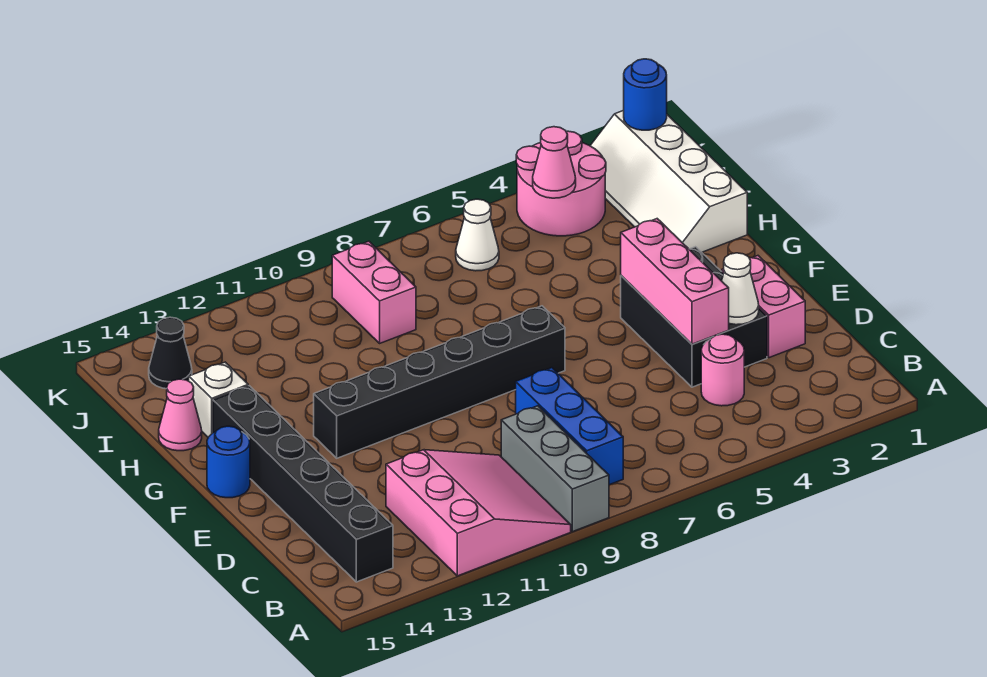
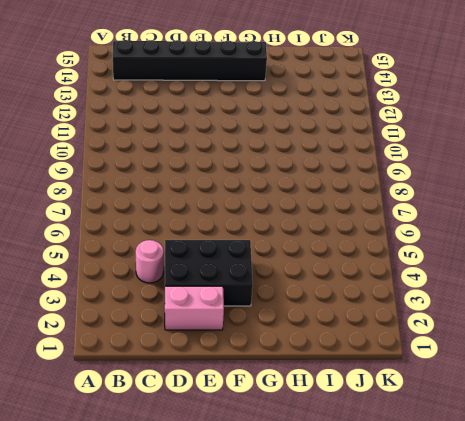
none -> grey brick A9:C9 level 1
none -> pink slope A10:C12 level 1 top 12
none -> blue brick B8:D8 level 1

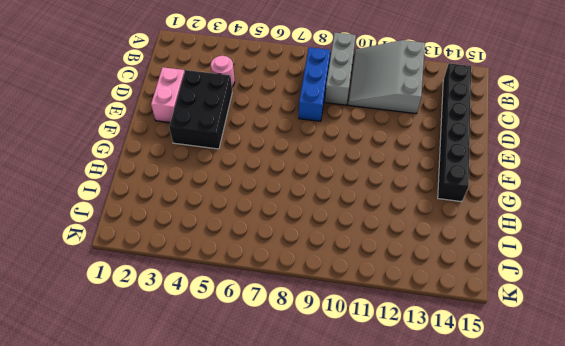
grey slope A10:C12 level 1 top 12 -> pink slope A10:C12 level 1 top 12
none -> black brick F7:F12 level 1
none -> blue round brick F15 level 1
none -> white slope H1:K2 level 1 top 1

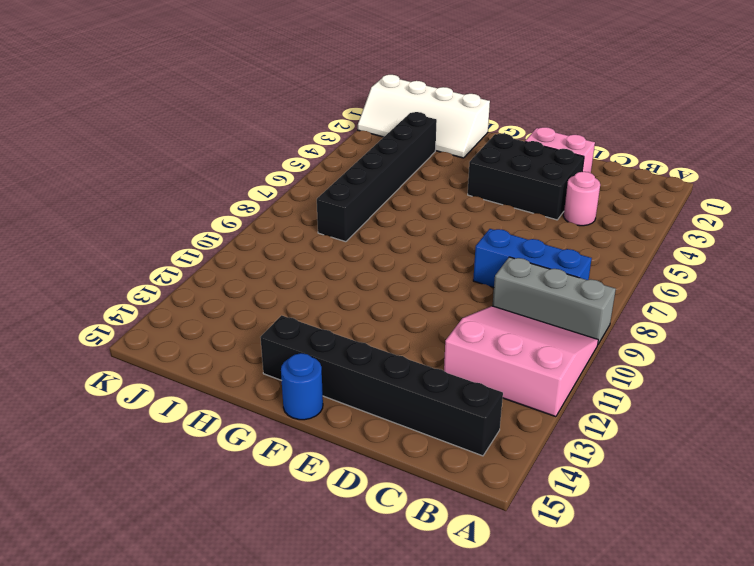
black brick I3:I8 level 1 -> black brick F7:F12 level 1
none -> white brick H14 level 1
none -> pink cone H15 level 1
none -> pink brick I9:J9 level 1

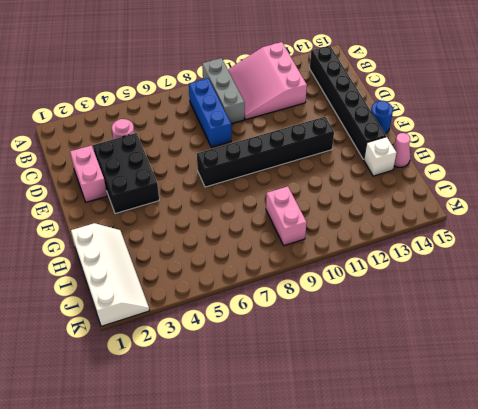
none -> pink round brick J3:K4 level 1
none -> white cone J6 level 1
none -> black cone J14 level 1

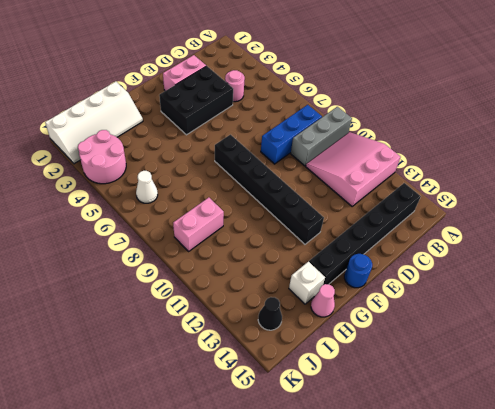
none -> white cone D3 level 2
none -> pink brick D4:F4 level 2
none -> pink cone J4 level 2

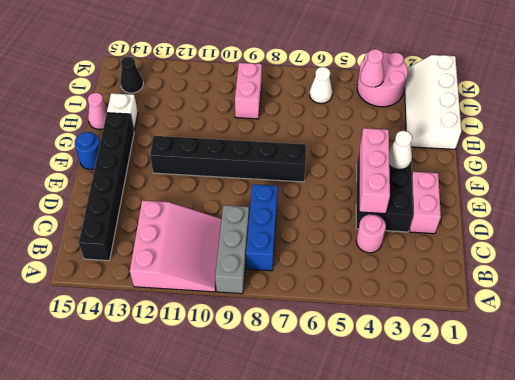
white cone F3 level 2 -> white cone D3 level 2
none -> blue round brick K1 level 2

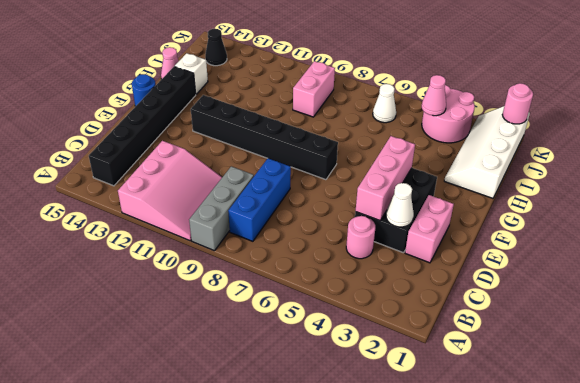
pink round brick K1 level 2 -> blue round brick K1 level 2

